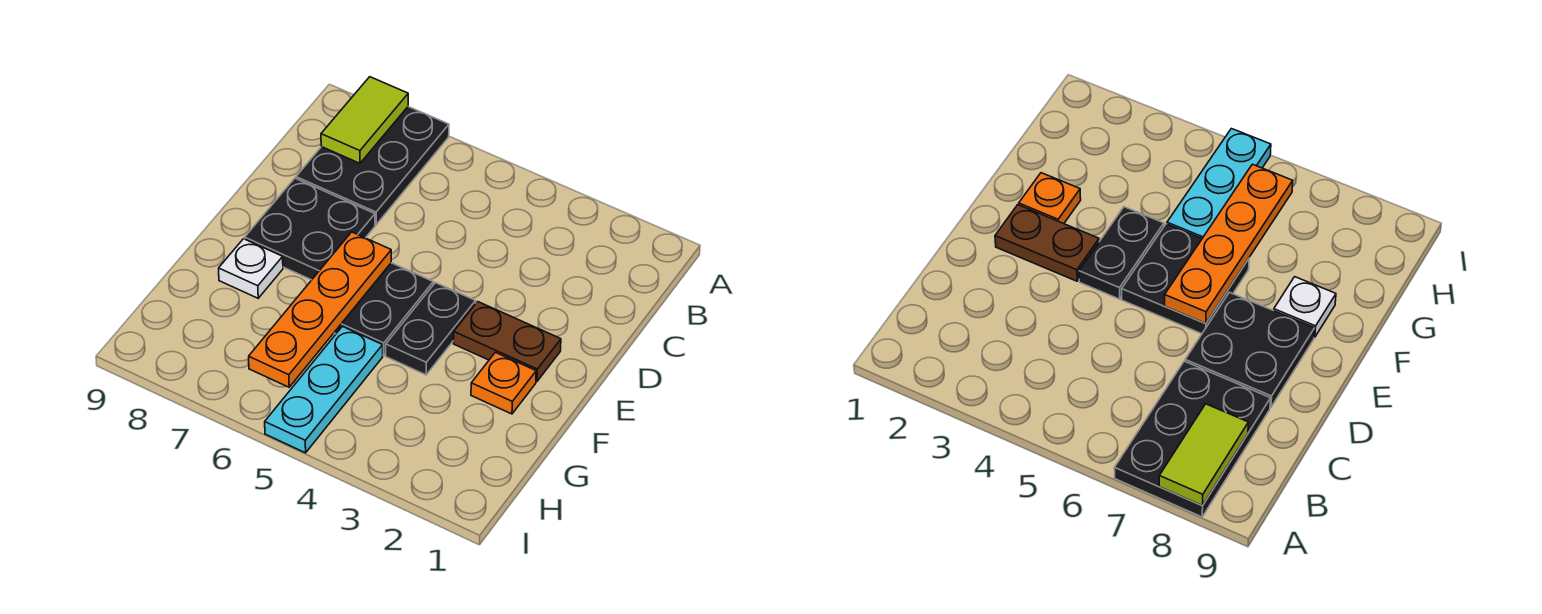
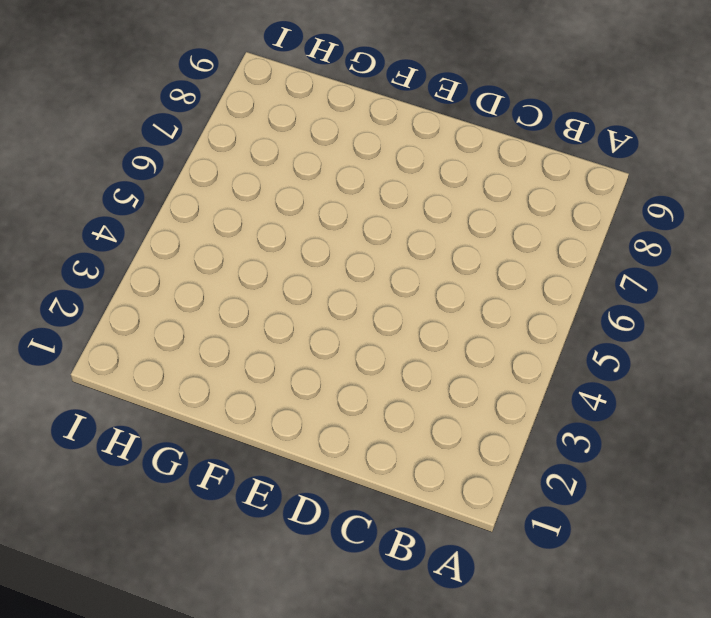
none -> black plate A7:C8 level 1
none -> black plate D7:E8 level 1

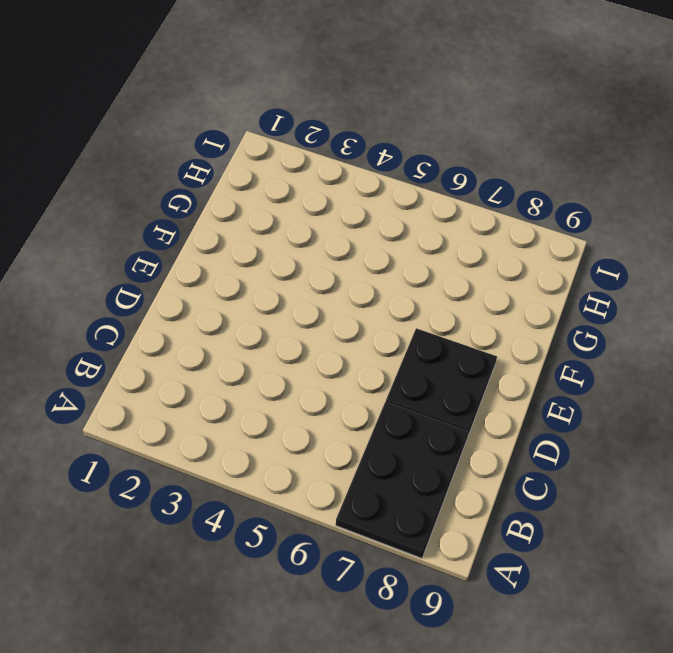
none -> brown plate E2:E3 level 1
none -> black plate E4:F4 level 1

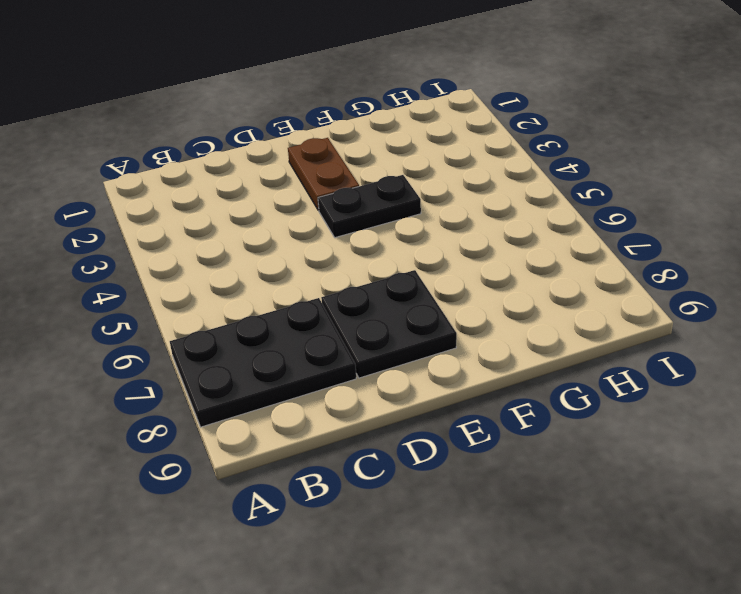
none -> black plate E5:F6 level 1
none -> orange plate F2 level 1

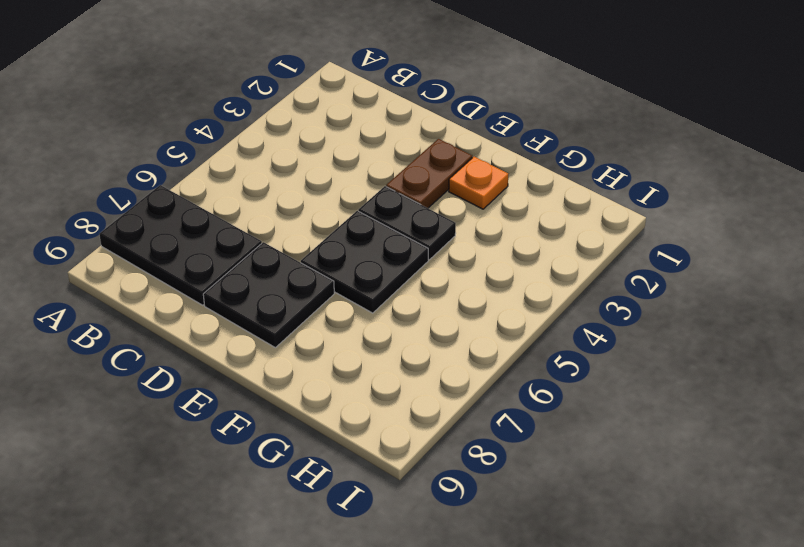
none -> white plate F8 level 1
none -> cyan plate G5:I5 level 1

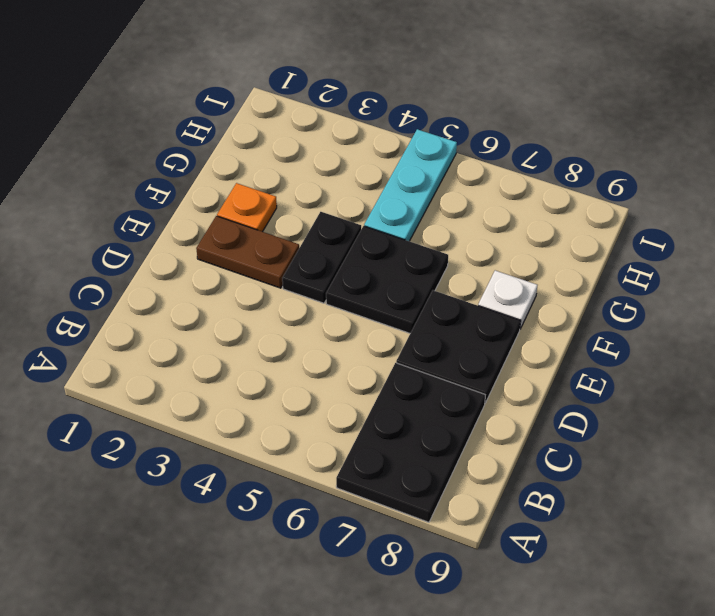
none -> lime tile A8:B8 level 2
none -> orange plate E6:H6 level 2

